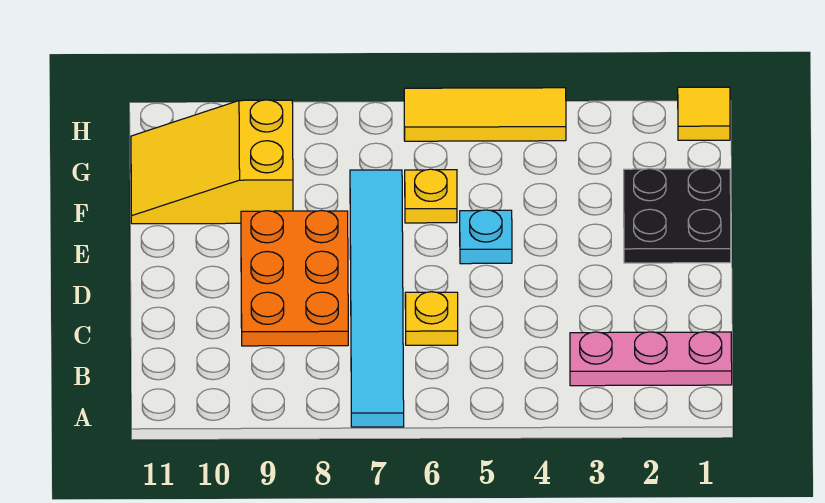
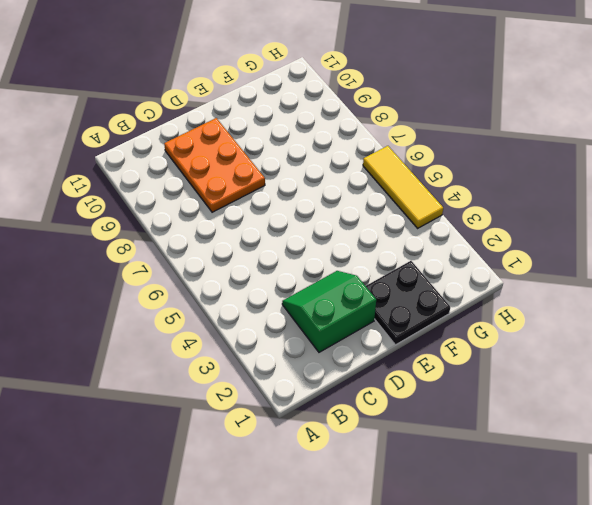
green slope C2:D3 level 1 top 2 -> none
orange plate C8:D10 level 1 -> orange plate C8:E9 level 1
none -> cyan tile A7:F7 level 1
none -> pink plate B1:B3 level 1

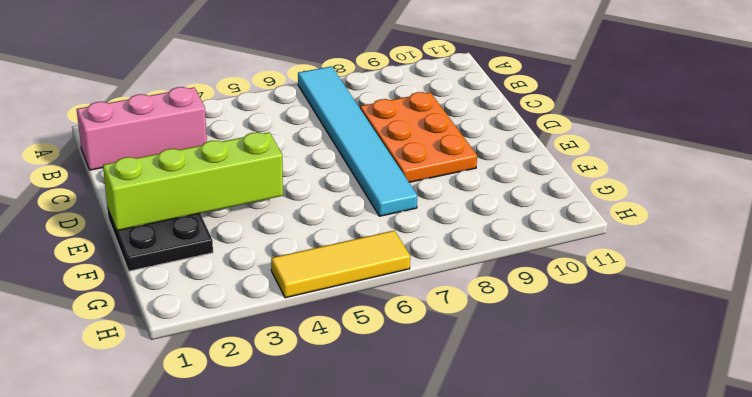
pink brick B1:B3 level 1 -> pink plate B1:B3 level 1
lime brick E1:E4 level 2 -> none
none -> yellow plate C6 level 1
none -> cyan plate E5 level 1

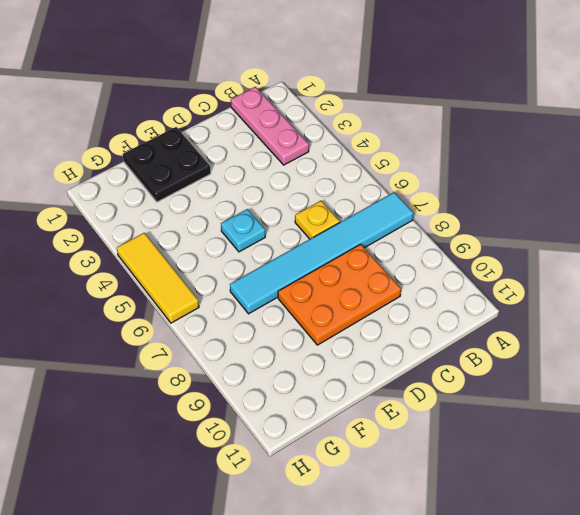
none -> yellow plate F6 level 1
none -> yellow slope F9:G11 level 1 top 9

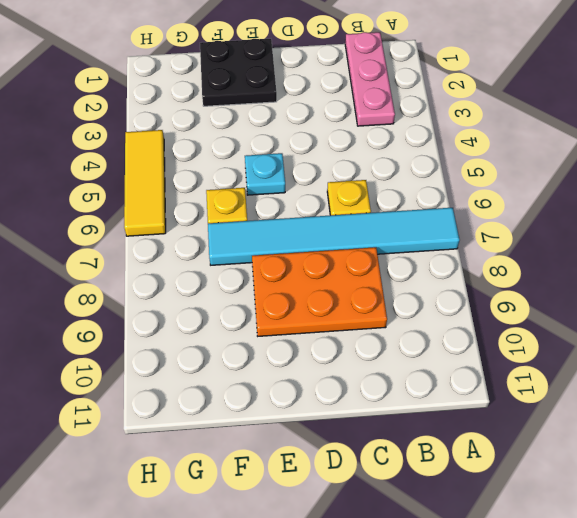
none -> yellow slope F9:G11 level 1 top 9
none -> yellow tile H1 level 1

